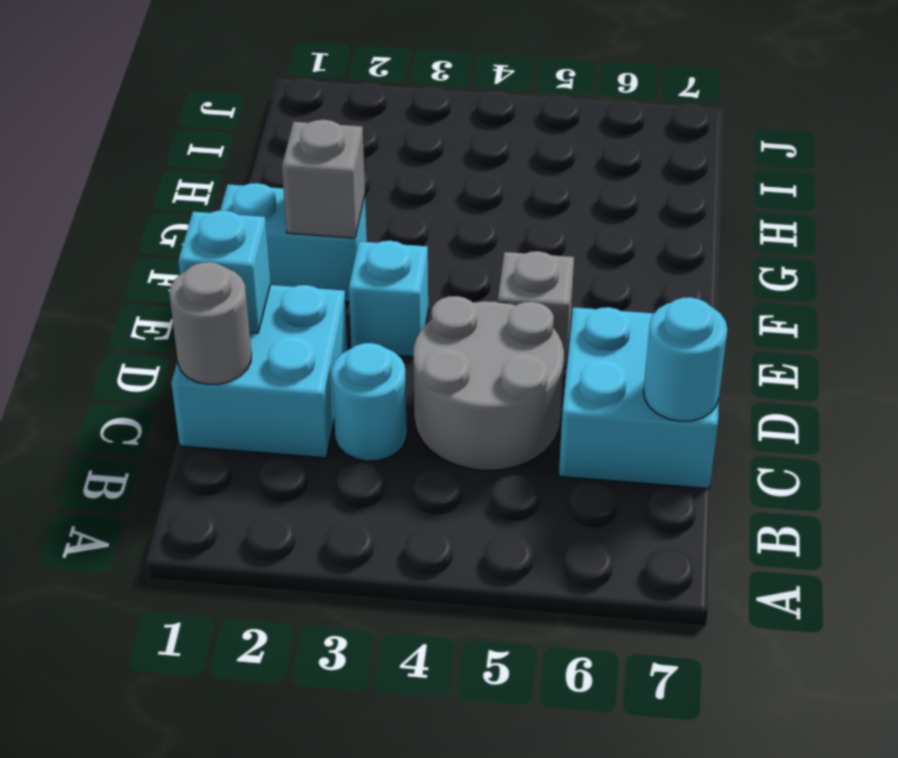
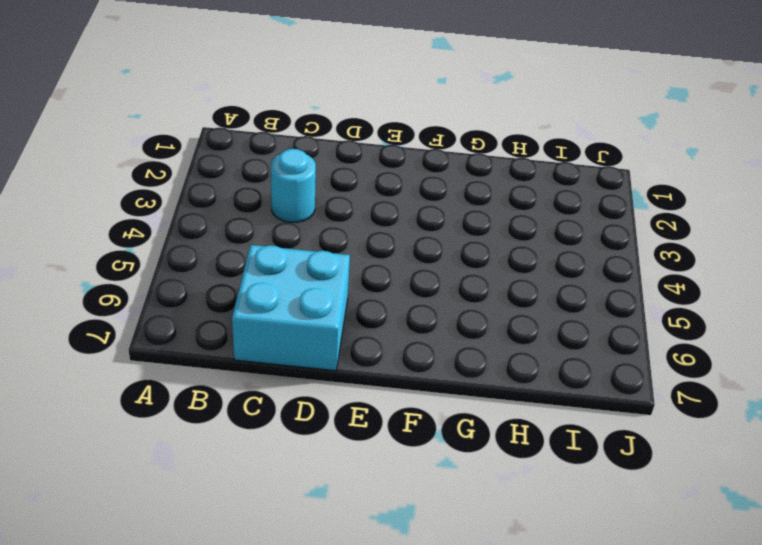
none -> cyan brick C1:D2 level 1
none -> grey round brick C4:D5 level 1

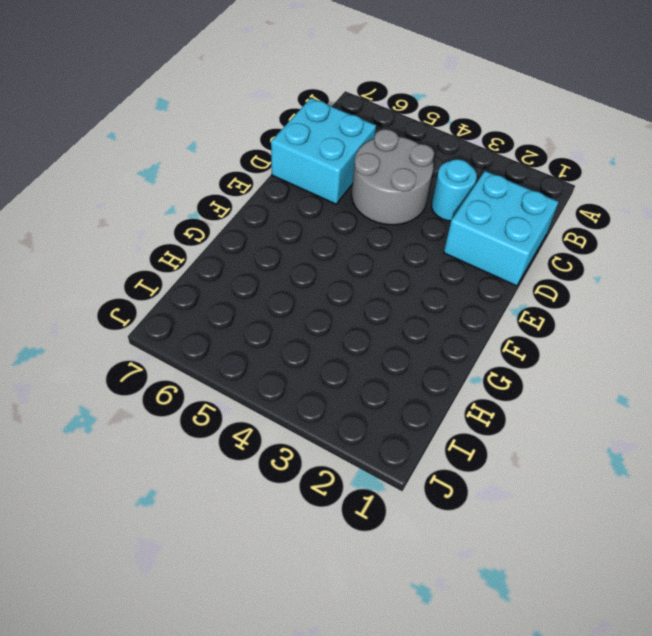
none -> cyan brick E3 level 1
none -> grey brick E5 level 1

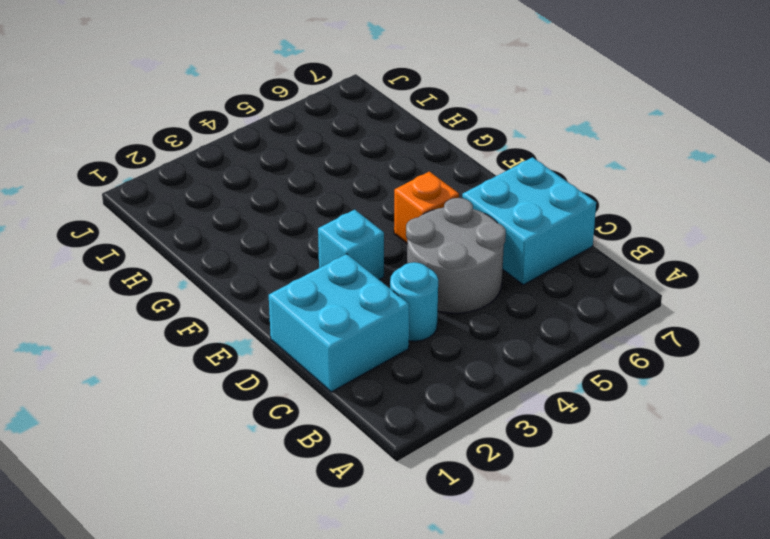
orange brick E5 level 1 -> grey brick E5 level 1
none -> cyan brick F1:F2 level 1
none -> grey round brick C1 level 2

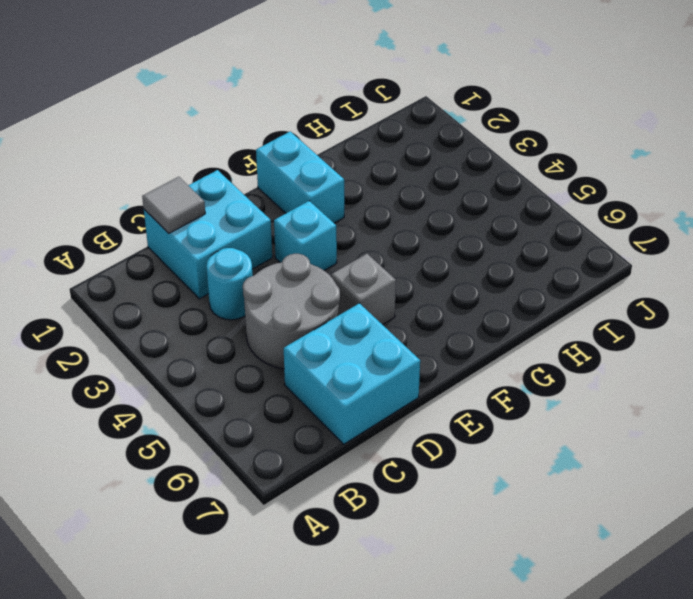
grey tile C1 level 2 -> grey round brick C1 level 2
none -> cyan round brick C7 level 2
none -> cyan brick D1 level 2

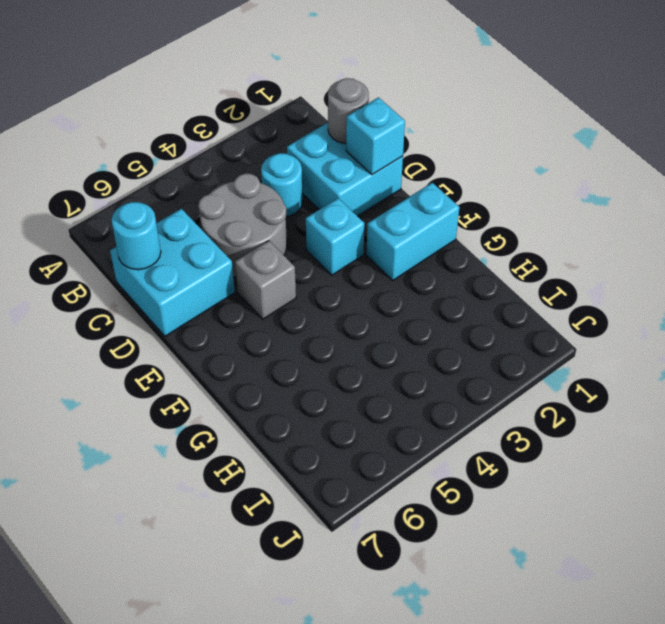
none -> grey brick F2 level 2

